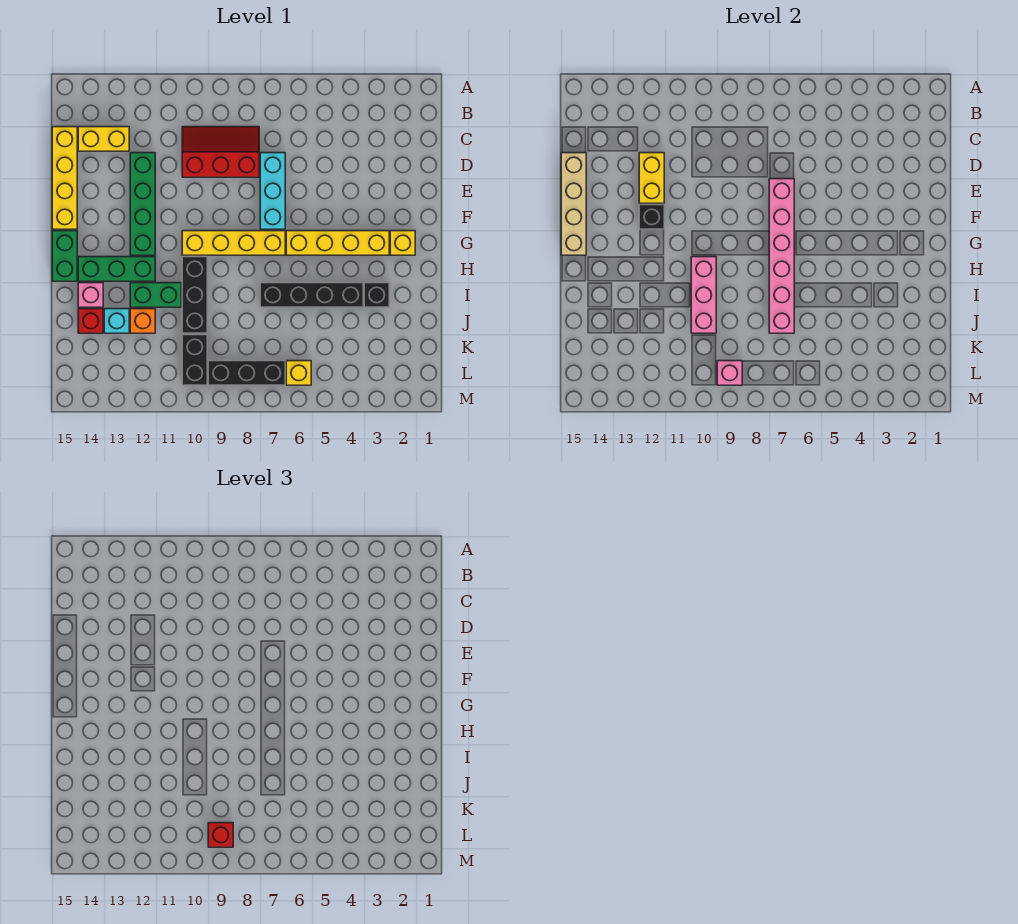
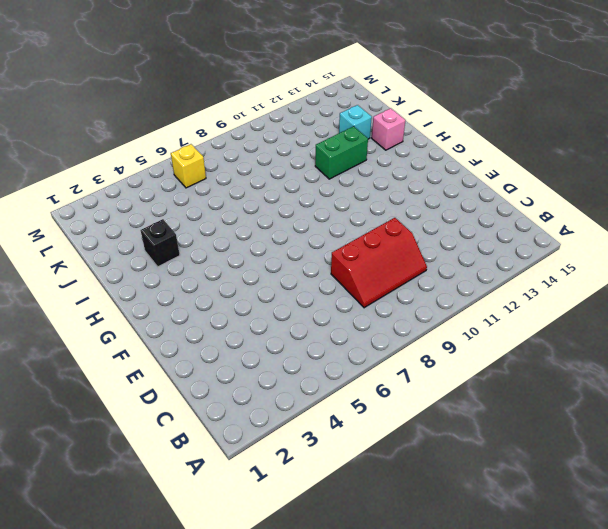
none -> yellow brick C13:C14 level 1
none -> yellow brick C15:F15 level 1
none -> cyan brick D7:F7 level 1

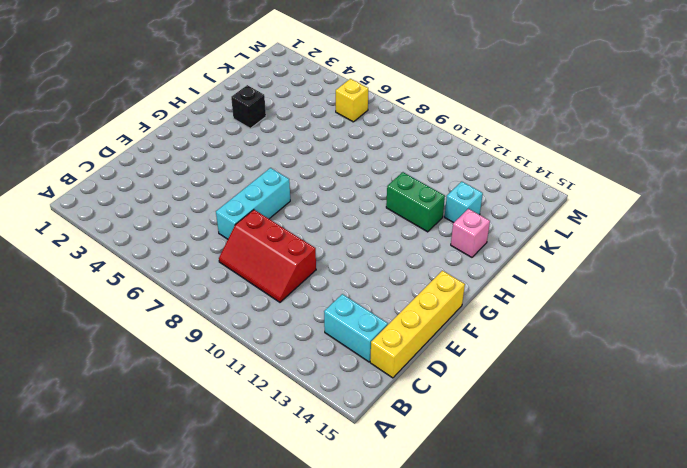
cyan brick C13:C14 level 1 -> yellow brick C13:C14 level 1
none -> green brick D12:G12 level 1
none -> yellow brick G2 level 1
none -> yellow brick G3:G6 level 1

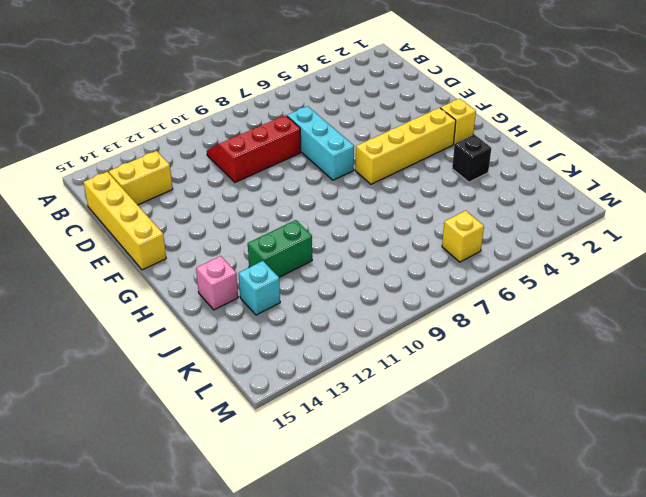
none -> green brick D12:G12 level 1
none -> yellow brick G7:G10 level 1
none -> green brick G15:H15 level 1

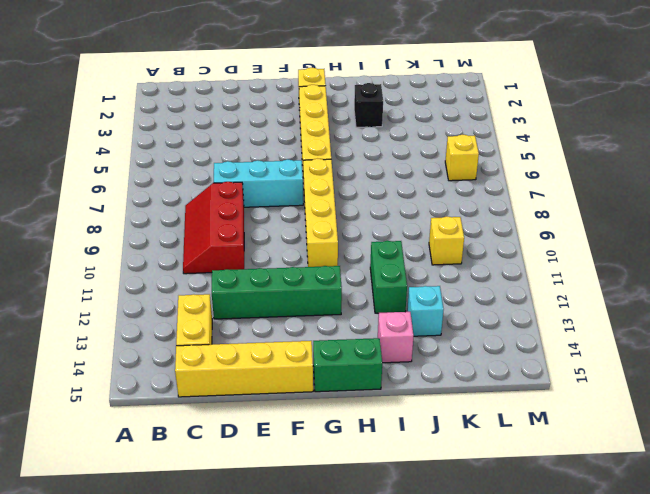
yellow brick K10 level 1 -> black brick K10:L10 level 1
none -> black brick H10:J10 level 1
none -> green brick H12:H14 level 1
none -> black brick I4:I7 level 1

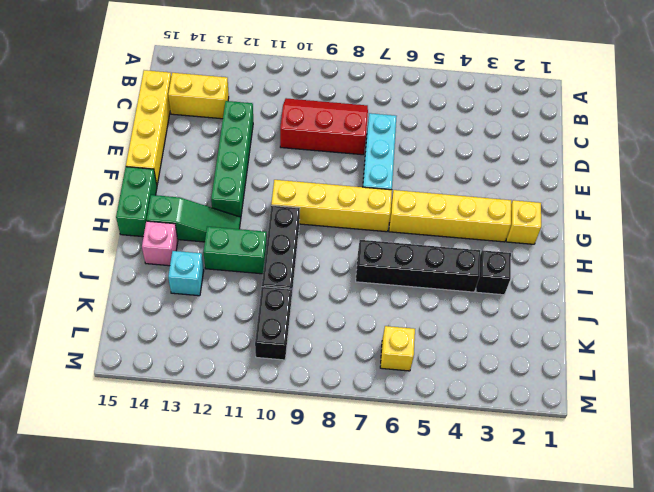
green slope H12:H14 level 1 top 14 -> green brick H12:H14 level 1
none -> orange brick J12 level 1
none -> red brick J14 level 1
none -> black brick L7:L9 level 1

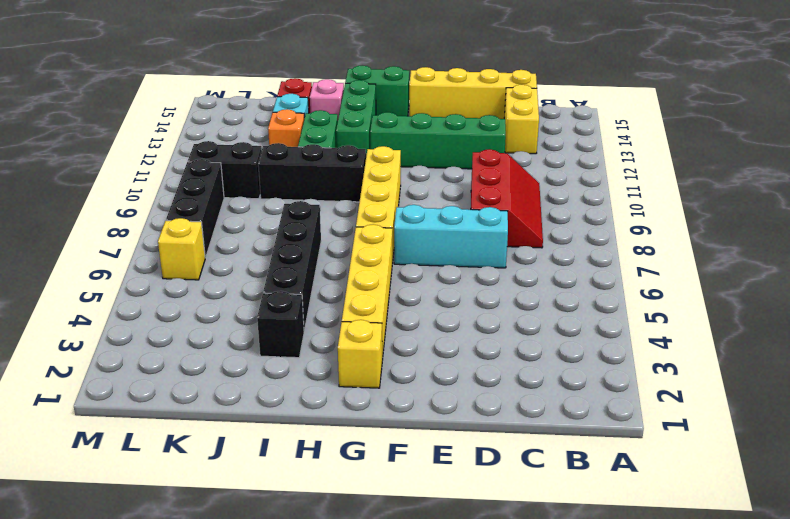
none -> yellow brick D12:E12 level 2
none -> tan brick D15:G15 level 2
none -> pink brick E7:J7 level 2

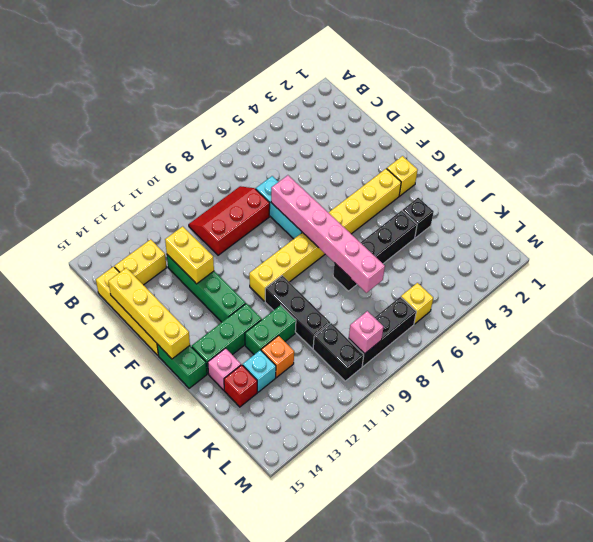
yellow brick D15:G15 level 2 -> tan brick D15:G15 level 2
none -> black brick F12 level 2
none -> pink brick H10:J10 level 2
none -> red brick L9 level 3

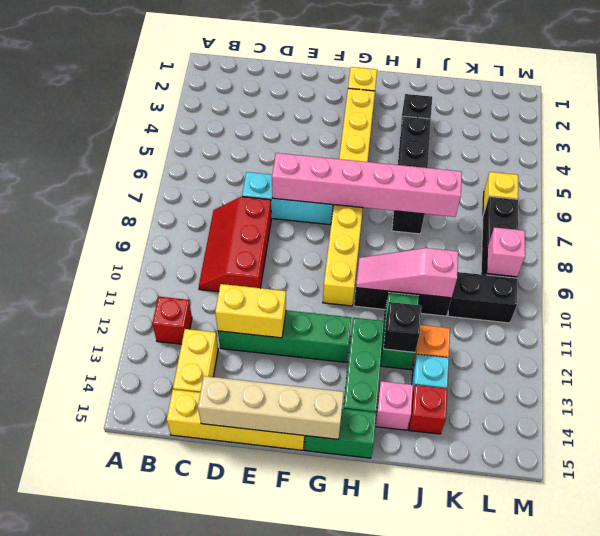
red brick B12 level 1 -> red brick L9 level 3
pink slope H10:J10 level 2 top J -> pink brick H10:J10 level 2
black brick I12 level 2 -> black brick F12 level 2

